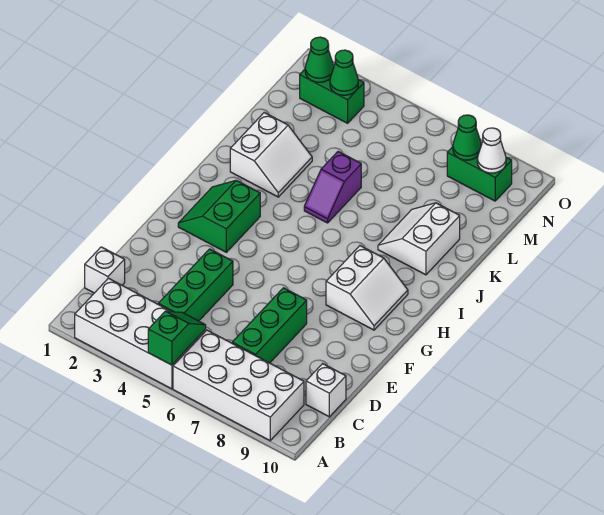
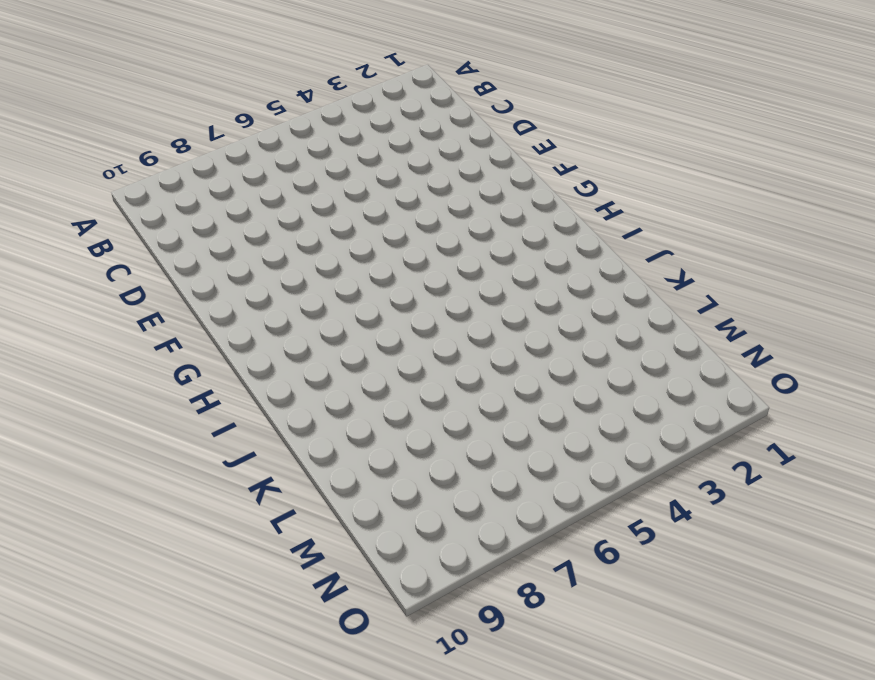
none -> white brick A2:B5 level 1
none -> white brick A6:B9 level 1
none -> white brick C1 level 1

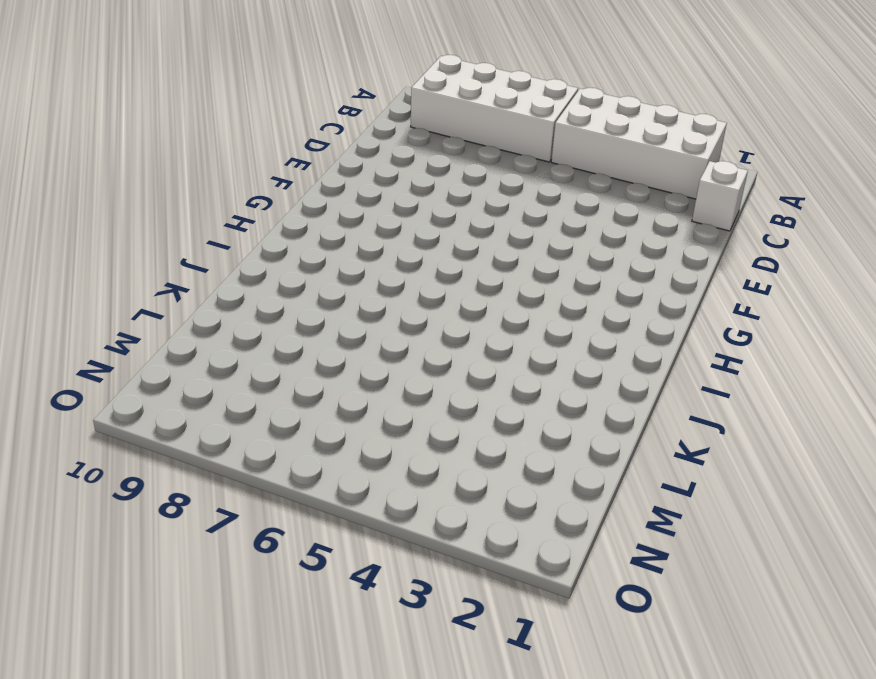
none -> green brick C4:E4 level 1
none -> green brick C7:E7 level 1
none -> white brick C10 level 1

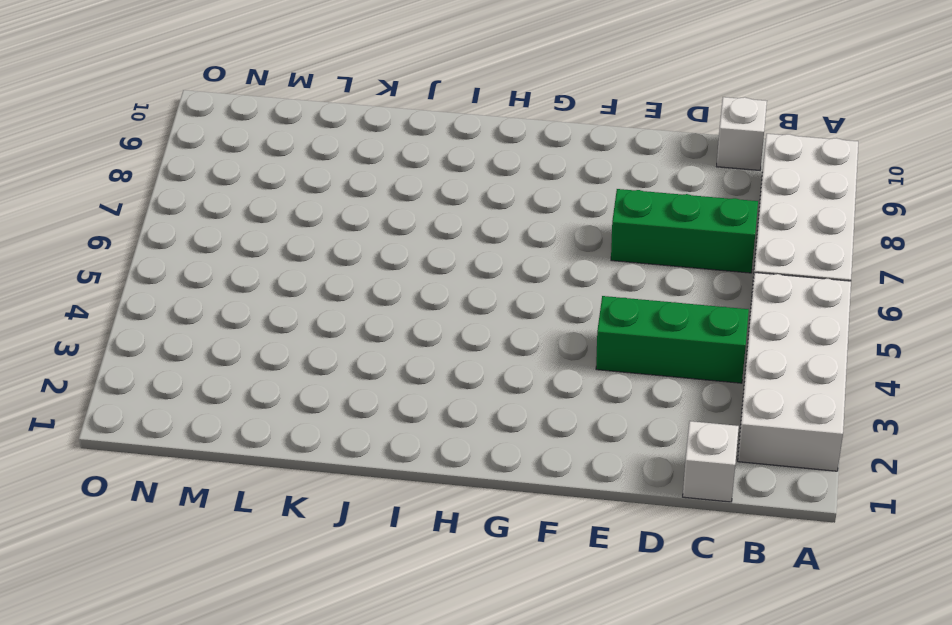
none -> green slope G2:H3 level 1 top 3
none -> white slope G8:H9 level 1 top 8
none -> white slope J2:K3 level 1 top 2

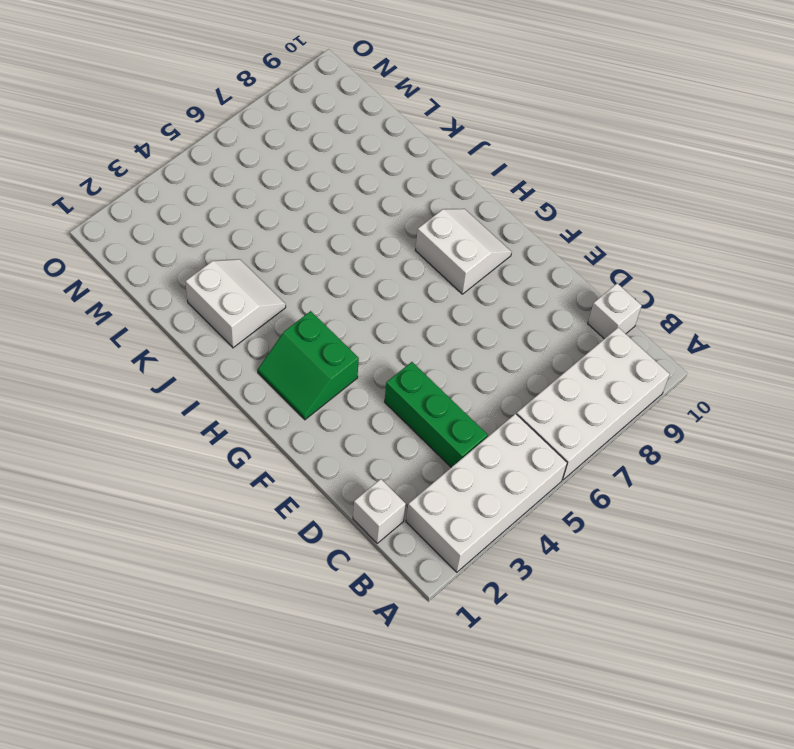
none -> green brick C7:E7 level 1
none -> purple slope J5:K5 level 1 top K
none -> white slope J8:K9 level 1 top 9

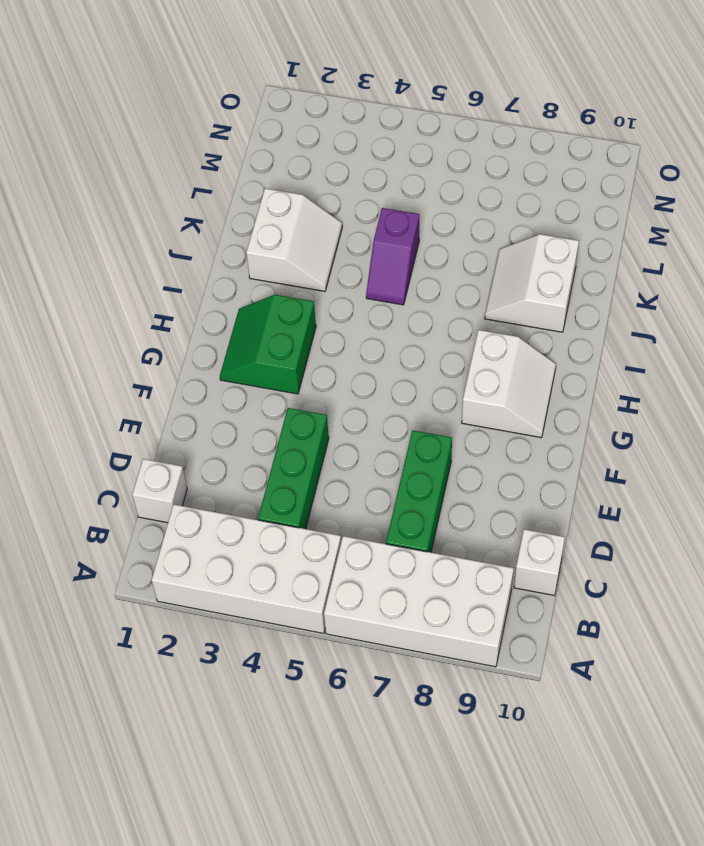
none -> green brick N2:N3 level 1
none -> green brick N8:N9 level 1
none -> green slope A5:B5 level 2 top A

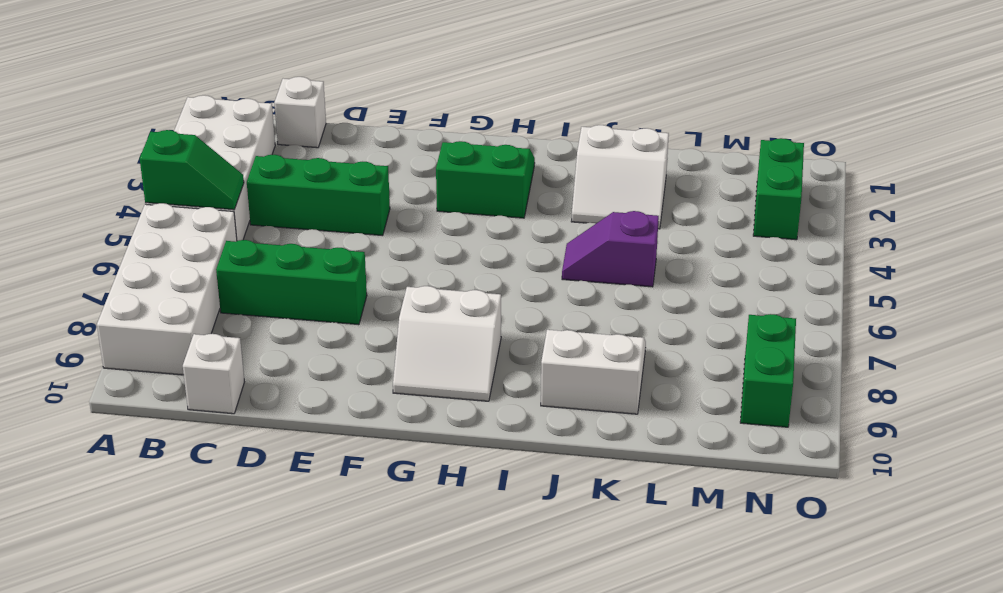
none -> green cone N2 level 2
none -> green cone N3 level 2
none -> green cone N8 level 2

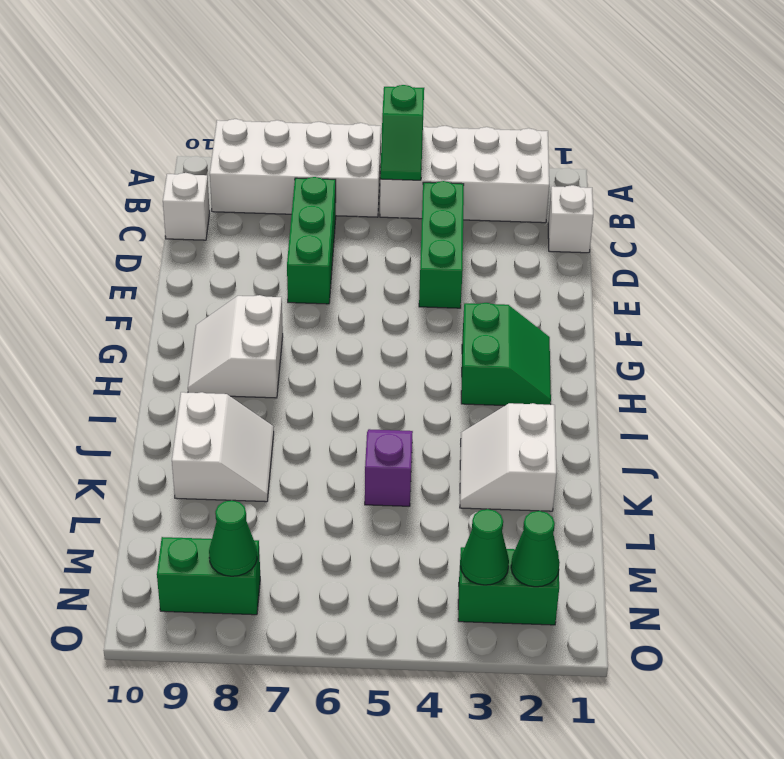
none -> white cone N9 level 2

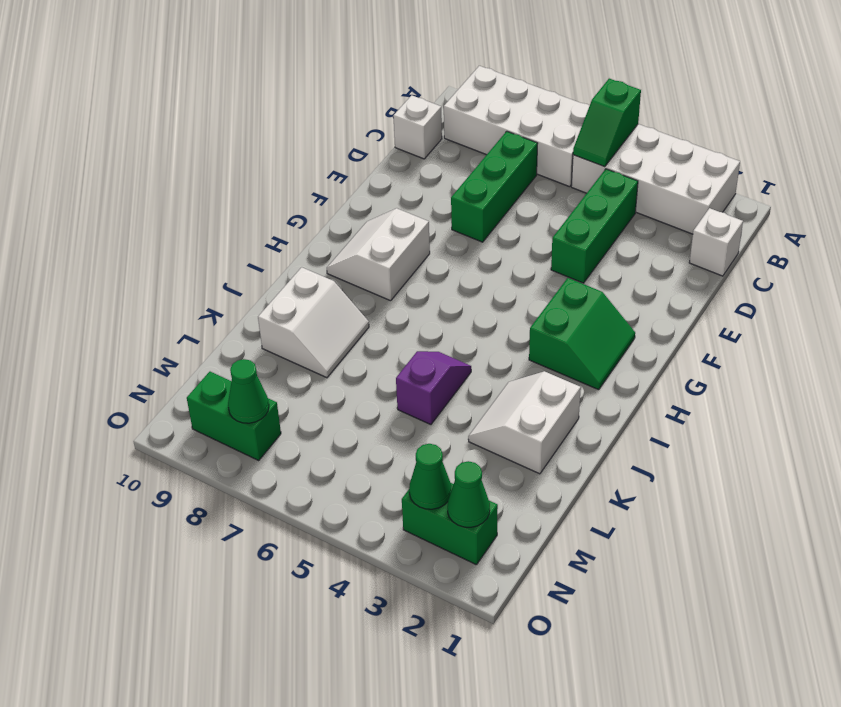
none -> white cone N9 level 2

